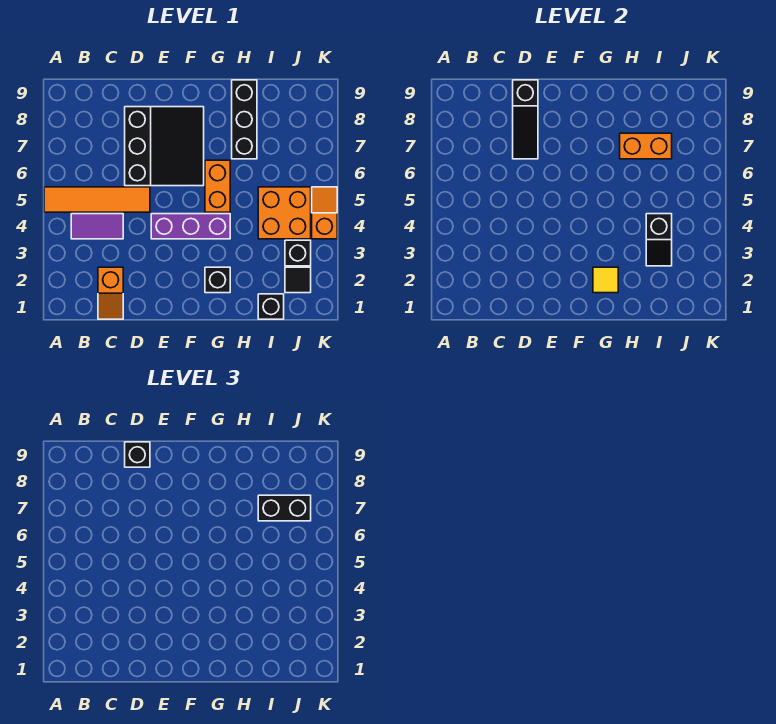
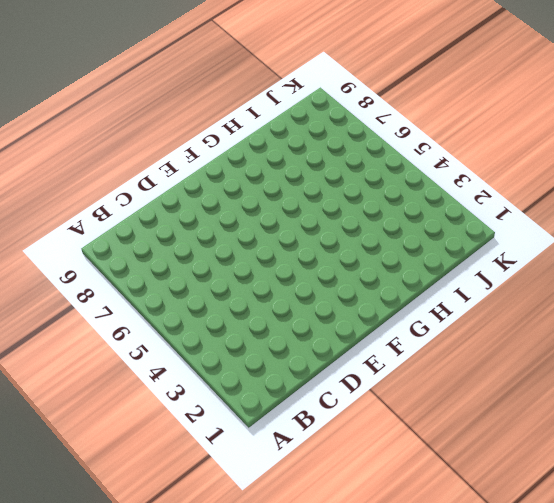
none -> orange tile A5:D5 level 1
none -> purple tile B4:C4 level 1
none -> orange slope C1:C2 level 1 top 2

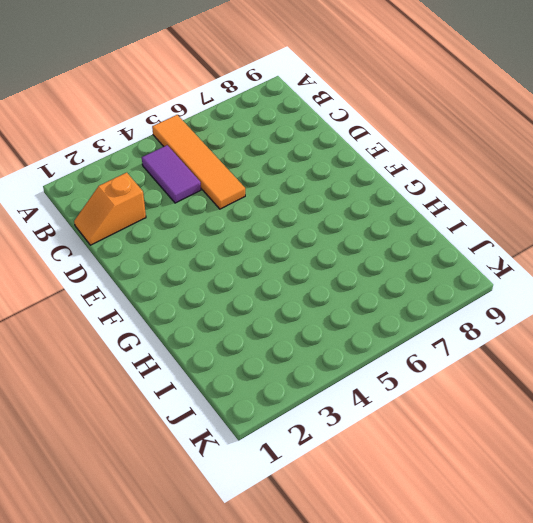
none -> black slope D6:F8 level 1 top D
none -> purple brick E4:G4 level 1
none -> black brick G2 level 1

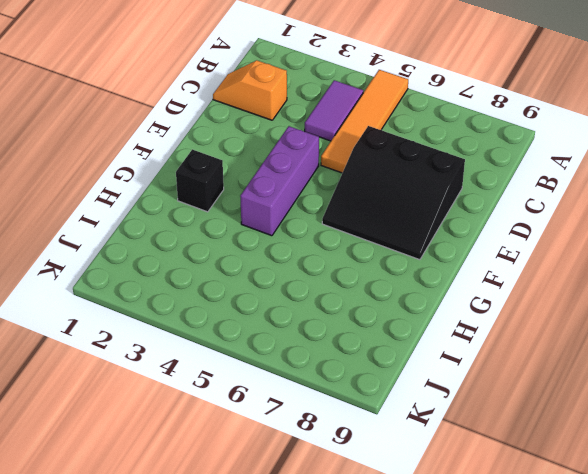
none -> orange brick G5:G6 level 1
none -> black brick H7:H9 level 1
none -> black brick I1 level 1

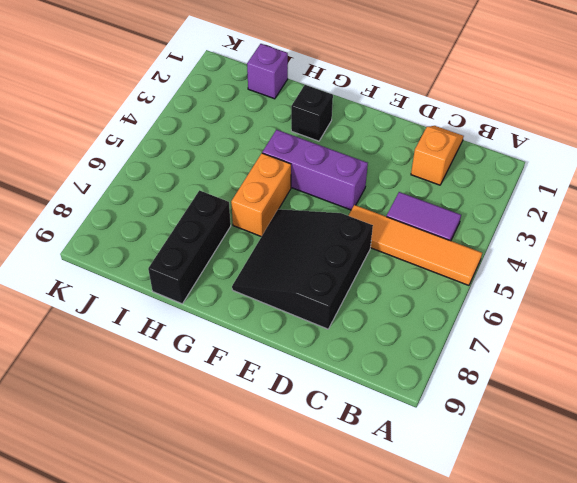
purple brick I1 level 1 -> black brick I1 level 1
none -> orange brick I4:J5 level 1
none -> black tile J2 level 1
none -> black brick J3 level 1

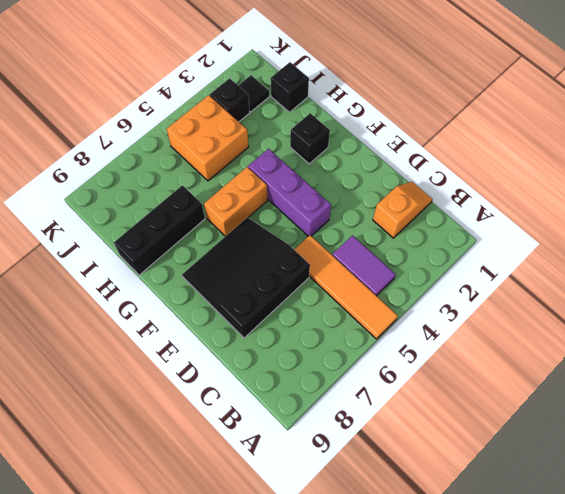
none -> orange slope K4:K5 level 1 top 4
none -> black slope D7:D9 level 2 top 9
none -> yellow tile G2 level 2

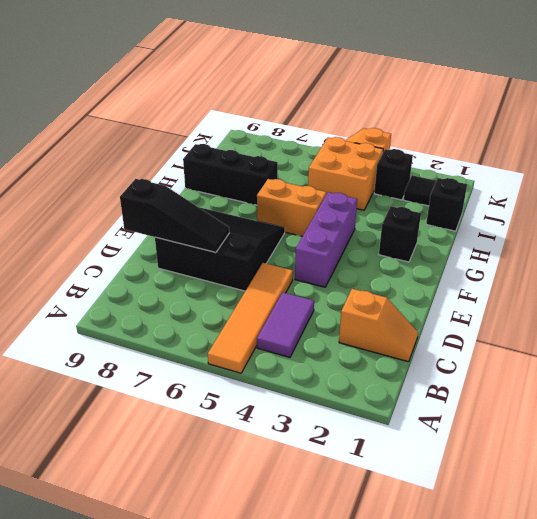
none -> yellow tile G2 level 2
none -> orange brick H7:I7 level 2
none -> black slope I3:I4 level 2 top 4

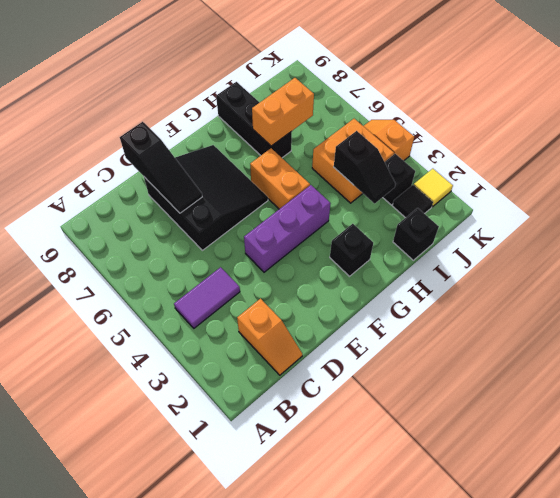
yellow tile K2 level 1 -> yellow tile G2 level 2
none -> orange tile A5:D5 level 1
none -> black brick D9 level 3
none -> black brick I7:J7 level 3

